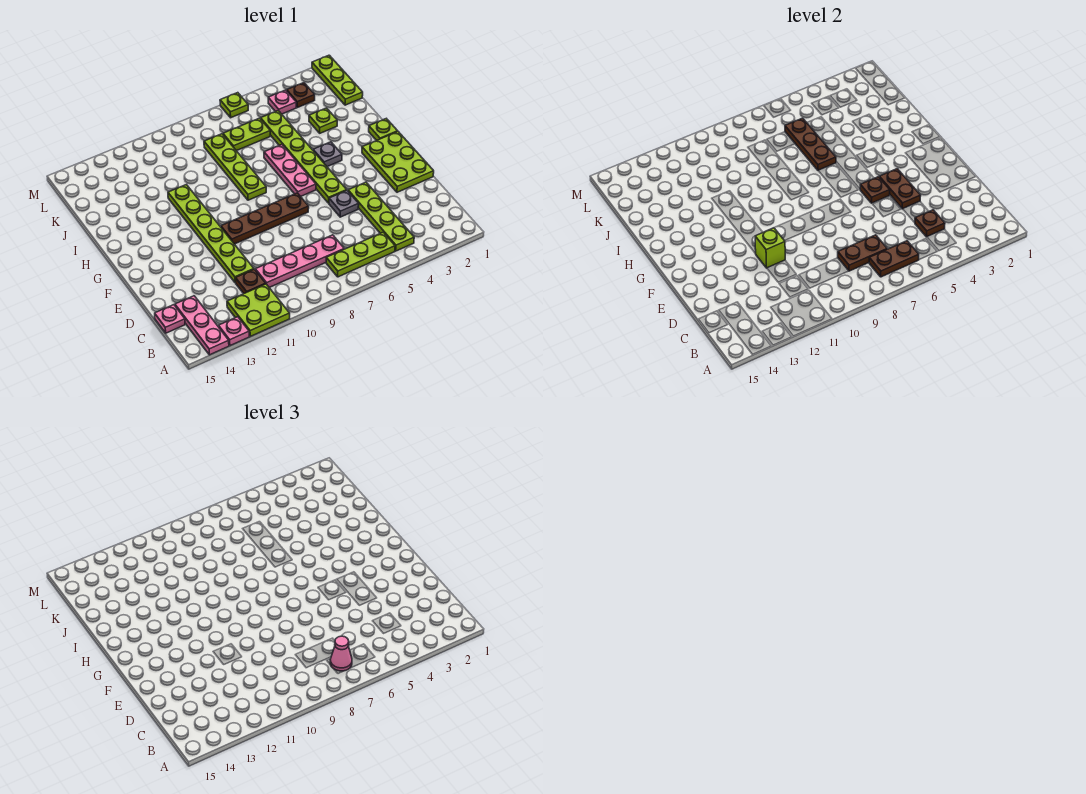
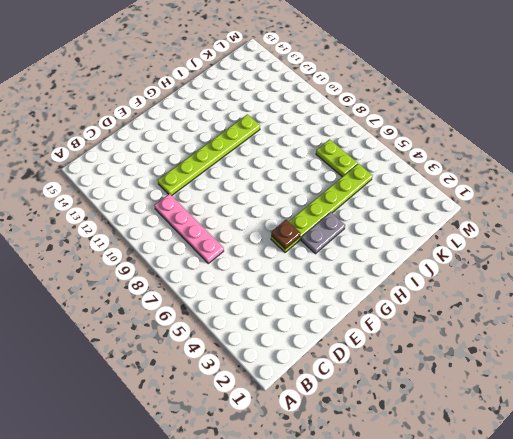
grey plate G4:H4 level 1 -> grey plate H4 level 1
none -> lime plate A11:B12 level 1
none -> pink plate A13 level 1
none -> pink plate A14:C14 level 1
none -> lime plate B4:E4 level 1

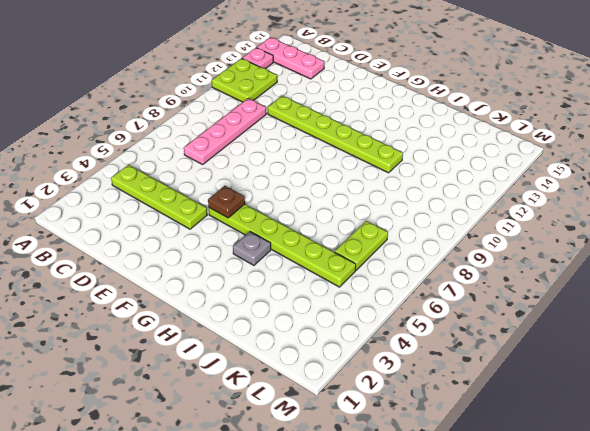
none -> lime plate B5:B7 level 1
none -> brown plate C11 level 1
none -> pink plate C15 level 1
none -> lime plate E1:G2 level 1

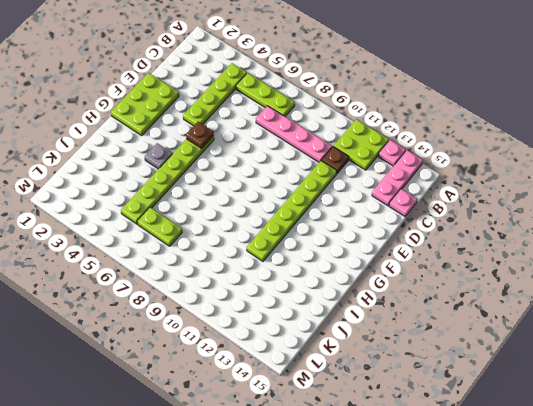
none -> grey plate E5 level 1
none -> brown plate F7:F10 level 1
none -> pink plate G6:I6 level 1
none -> lime plate H1 level 1

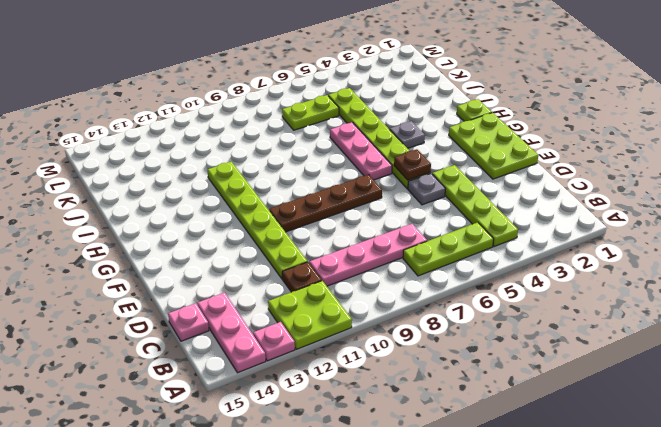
none -> lime plate H8:K8 level 1
none -> lime plate J3 level 1
none -> lime plate K1:M1 level 1
none -> brown plate L3 level 1

